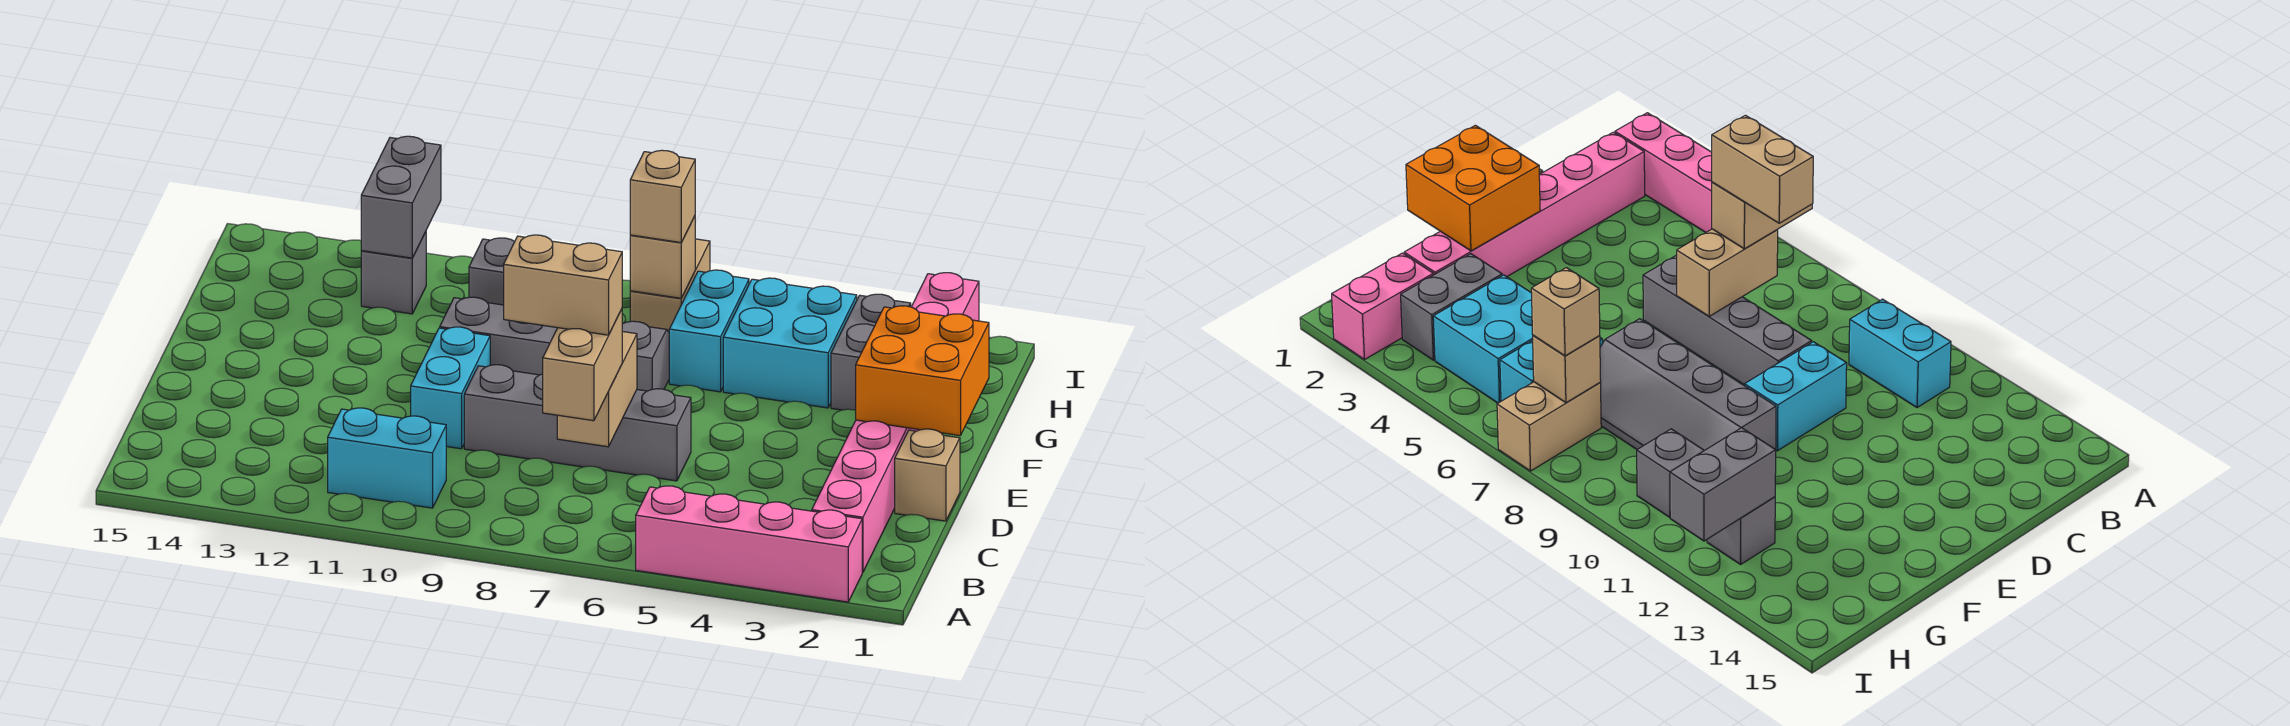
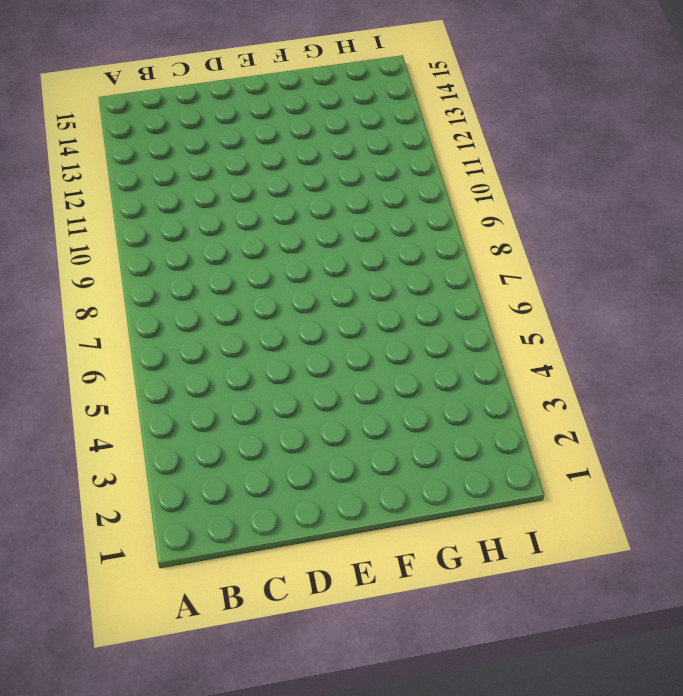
none -> pink brick A2:A5 level 1
none -> pink brick B2:G2 level 1
none -> cyan brick B10:B11 level 1

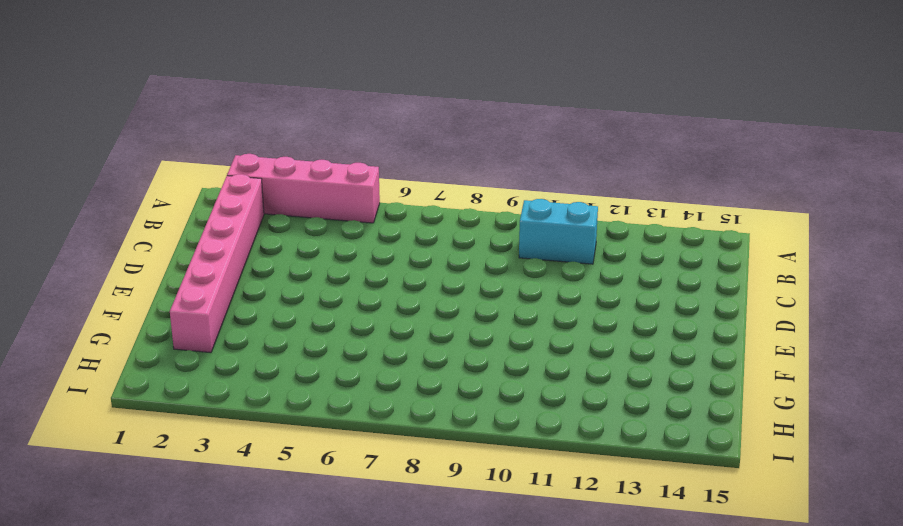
none -> tan brick D1 level 1
none -> grey brick D6:D9 level 1
none -> cyan brick D10:E10 level 1

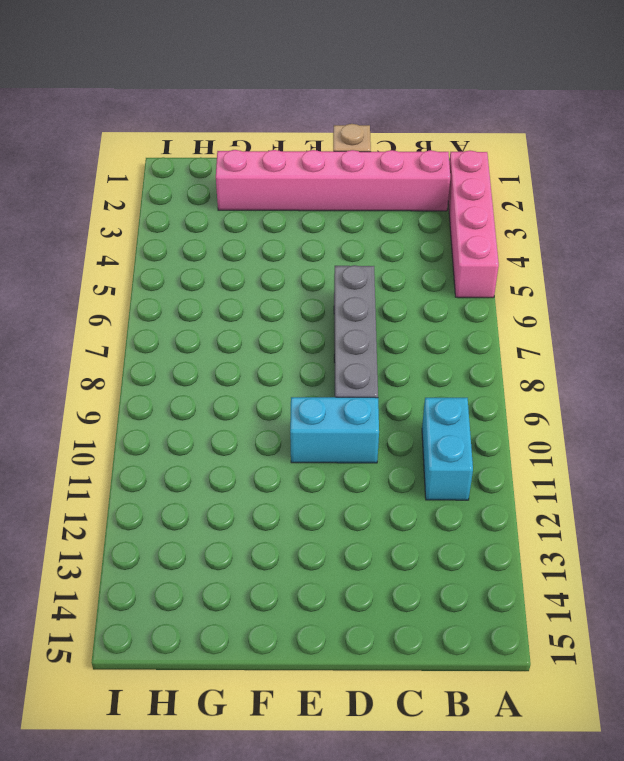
none -> grey slope F7:G10 level 1 top F
none -> grey brick G3:H3 level 1
none -> cyan brick G4:H5 level 1

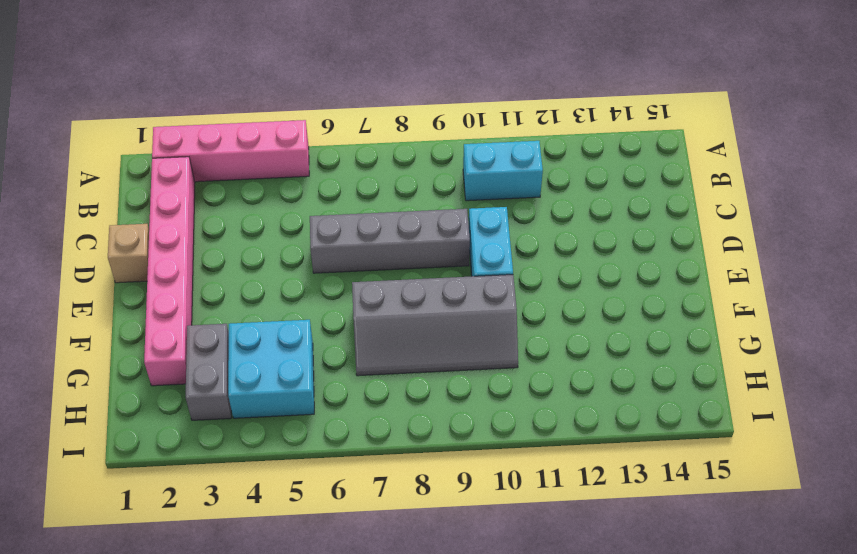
none -> cyan brick G6:H6 level 1
none -> pink brick H2:I2 level 1
none -> tan brick H7:I7 level 1

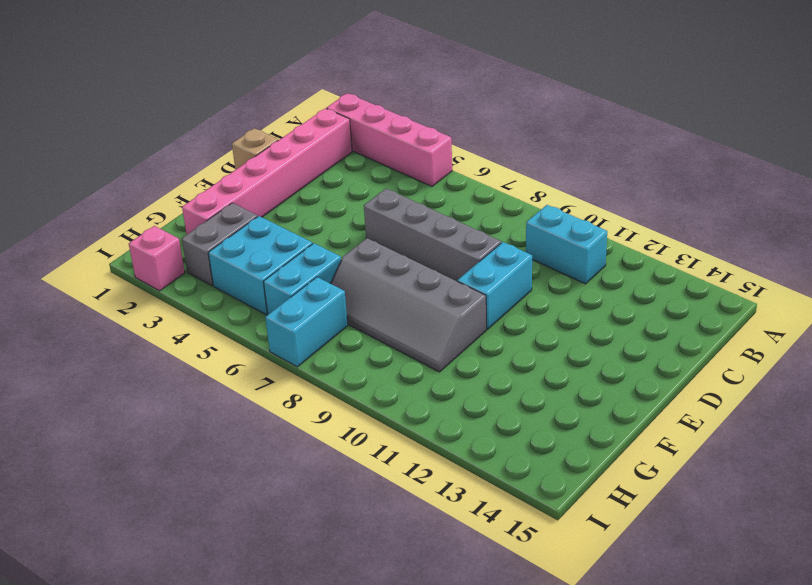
cyan brick H7:I7 level 1 -> tan brick H7:I7 level 1
pink brick I2 level 1 -> pink brick H2:I2 level 1
none -> grey brick H10 level 1
none -> grey brick H12 level 1
none -> tan brick C7:D7 level 2

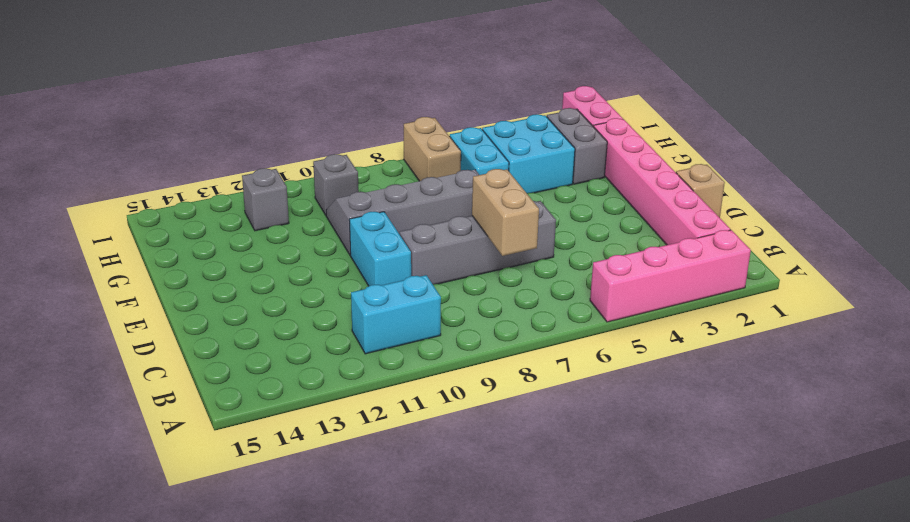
none -> orange brick E1:F2 level 2
none -> tan brick H7 level 2
none -> grey brick H12:I12 level 2

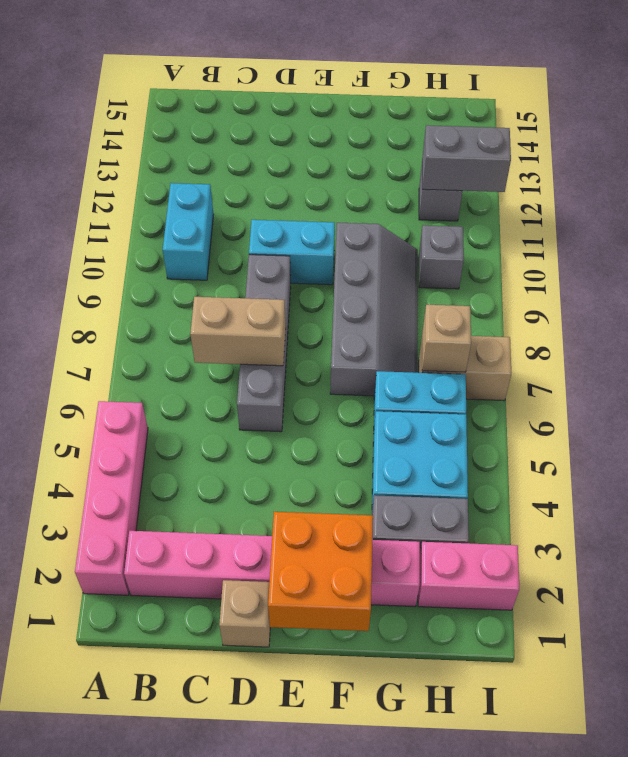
none -> tan brick B7:C7 level 3
none -> tan brick H7 level 3
none -> tan brick C7:C8 level 4

